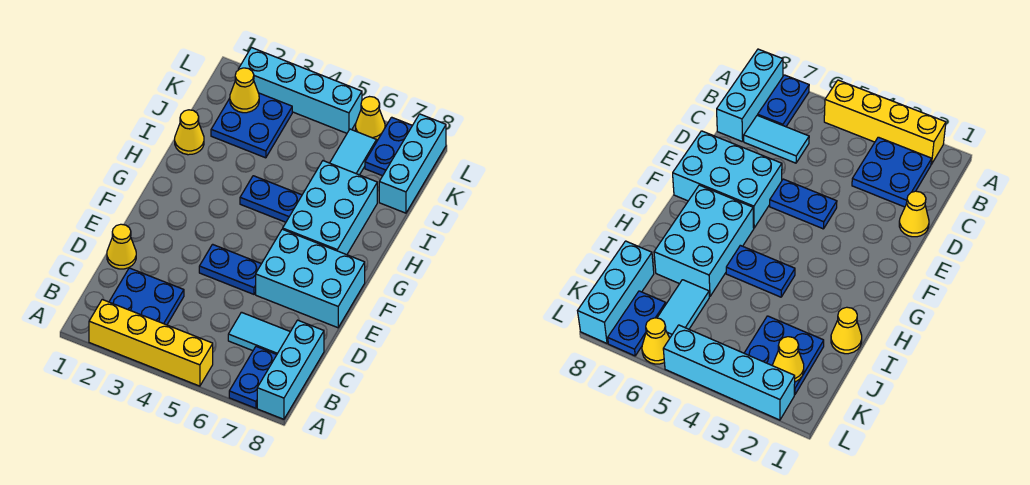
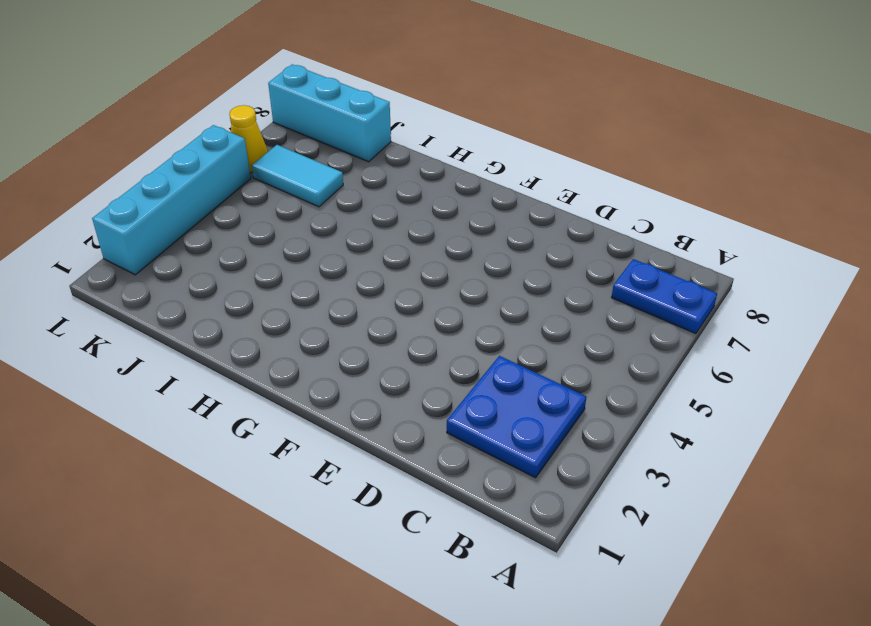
none -> yellow brick A2:A5 level 1
none -> cyan brick A8:C8 level 1
none -> cyan tile C6:C7 level 1

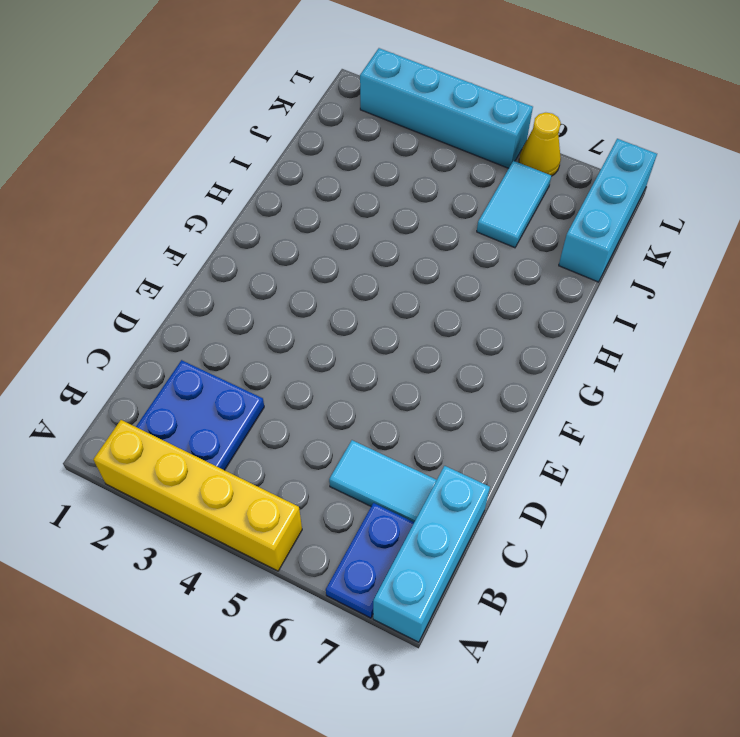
none -> yellow cone D1 level 1
none -> blue plate E4:E5 level 1
none -> cyan brick E6:F8 level 1

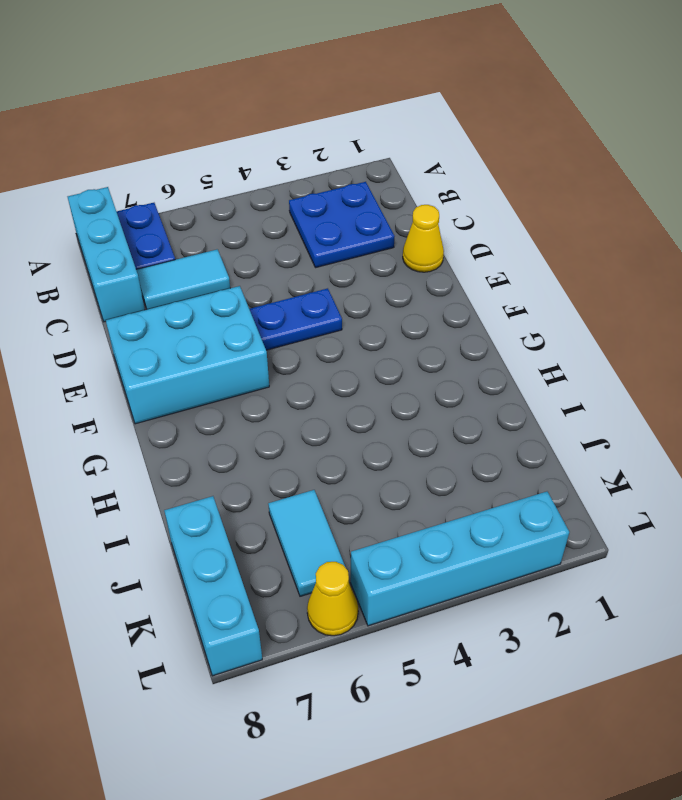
none -> yellow brick A2:A5 level 1
none -> cyan brick G6:I7 level 1
none -> blue plate H4:H5 level 1

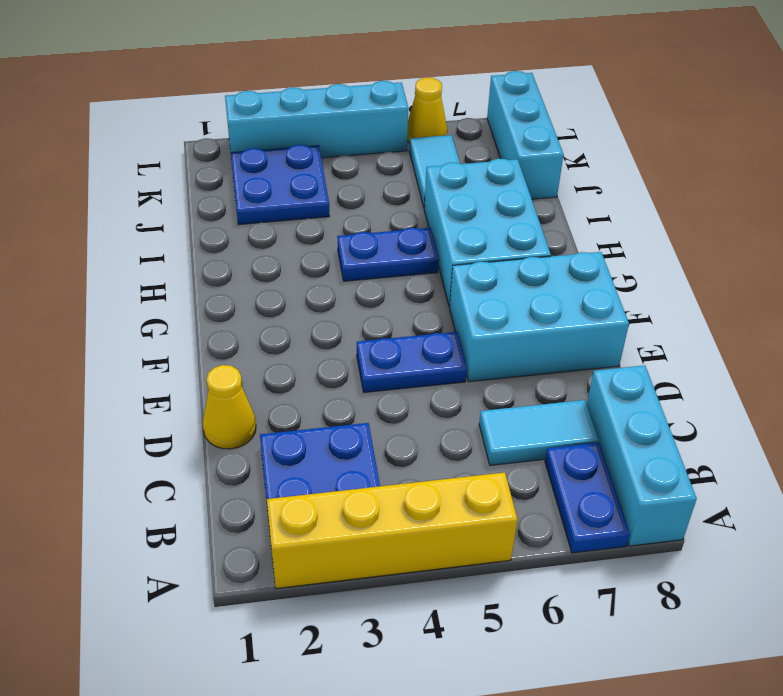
none -> yellow cone I1 level 1
none -> blue plate K7:L7 level 1
none -> yellow cone K2 level 2

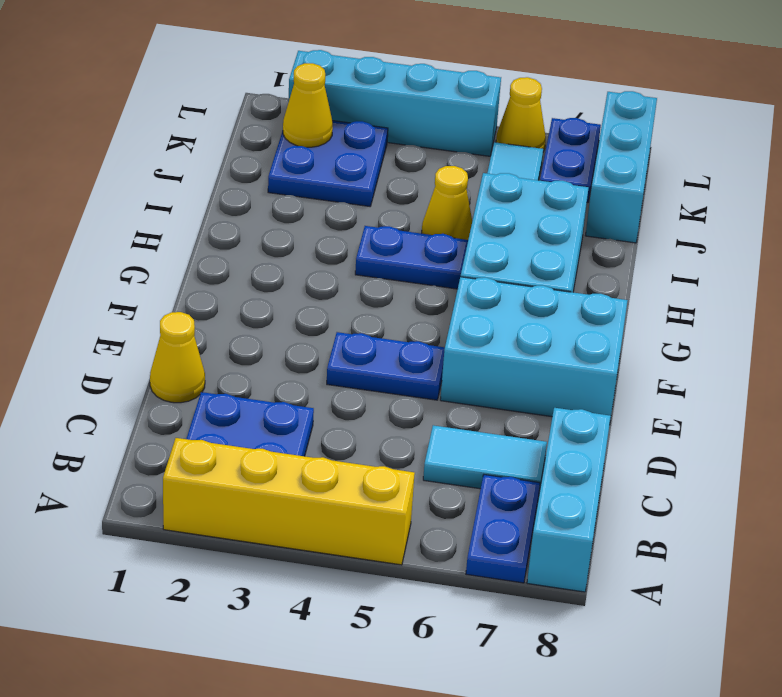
yellow cone I5 level 1 -> yellow cone I1 level 1

